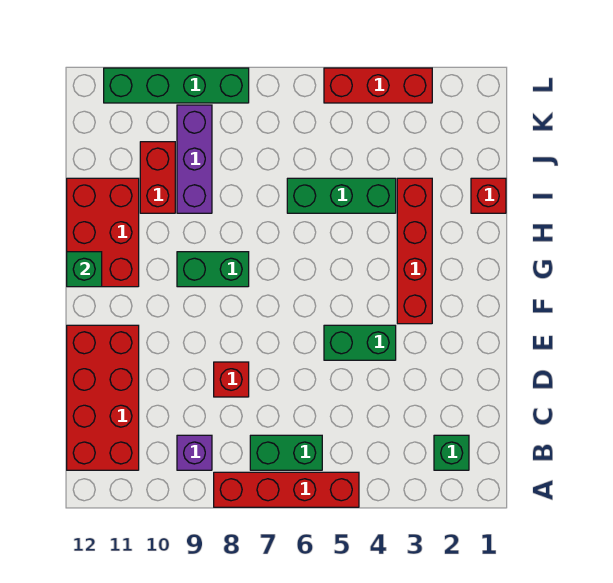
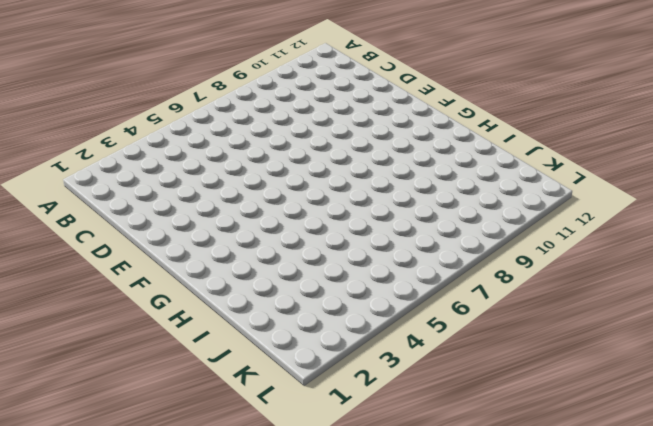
none -> red brick A5:A8 level 1
none -> green brick B2 level 1
none -> green brick B6:B7 level 1

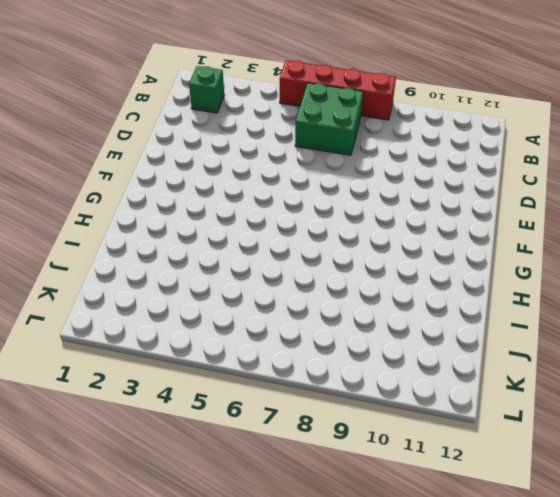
green brick B6:C7 level 1 -> green brick B6:B7 level 1
none -> purple brick B9 level 1
none -> red brick B11:E12 level 1
none -> red brick D8 level 1

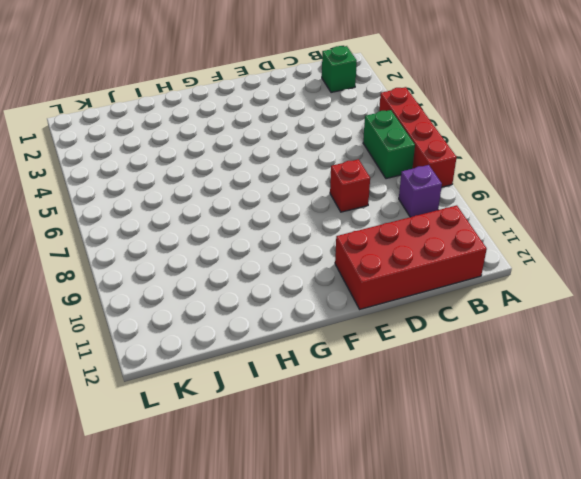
none -> green brick E4:E5 level 1
none -> red brick F3:I3 level 1
none -> green brick G8:G9 level 1

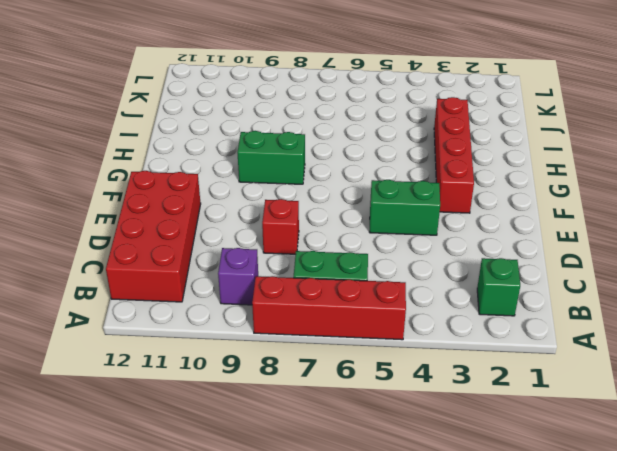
none -> red brick G11:I12 level 1
none -> red brick I1 level 1
none -> green brick I4:I6 level 1

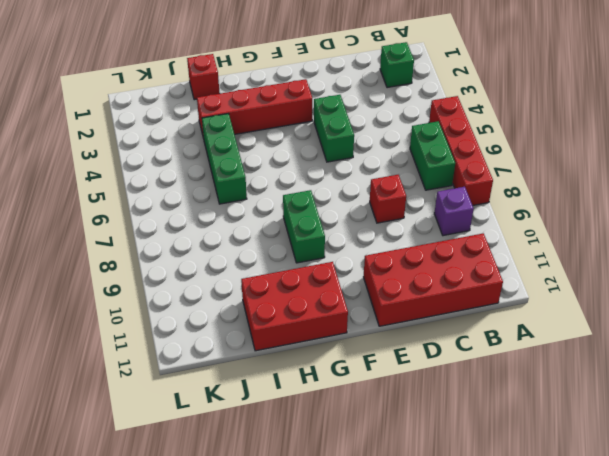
none -> purple brick I9:K9 level 1
none -> red brick I10:J10 level 1
none -> red brick L3:L5 level 1

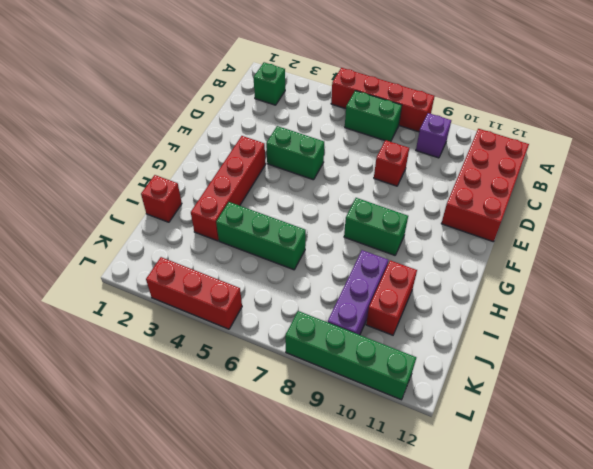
none -> red brick G11:I12 level 1
none -> green brick G12 level 2

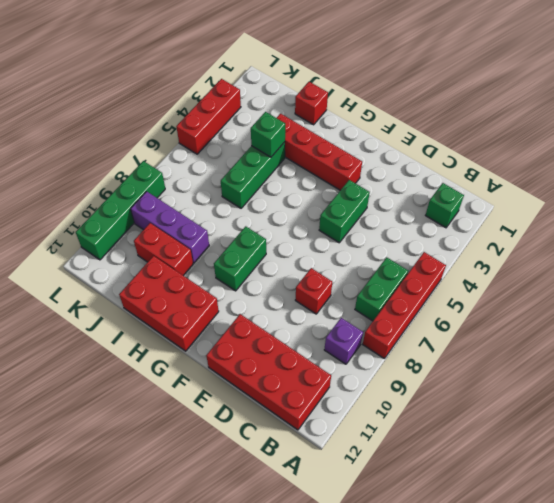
green brick I4 level 2 -> green brick G12 level 2

